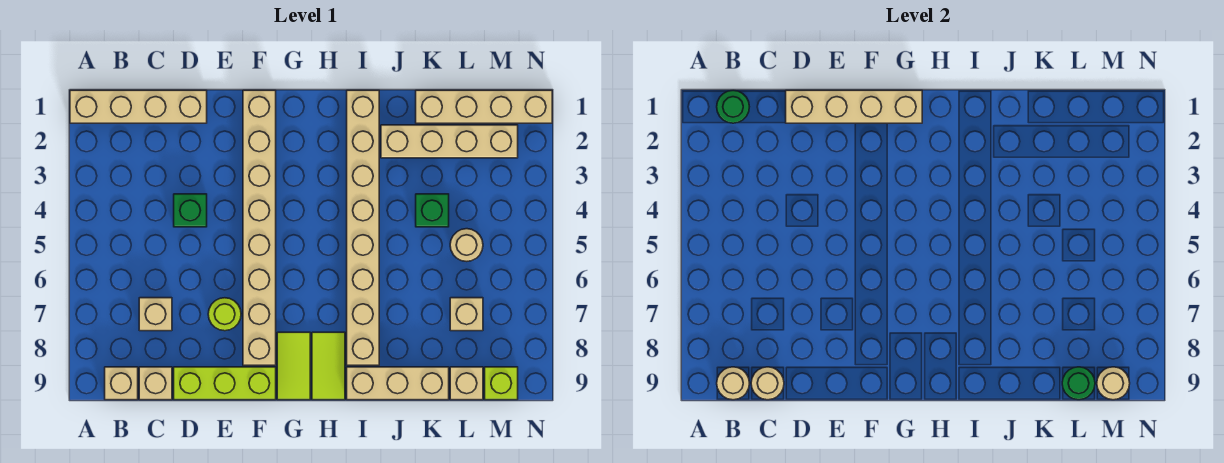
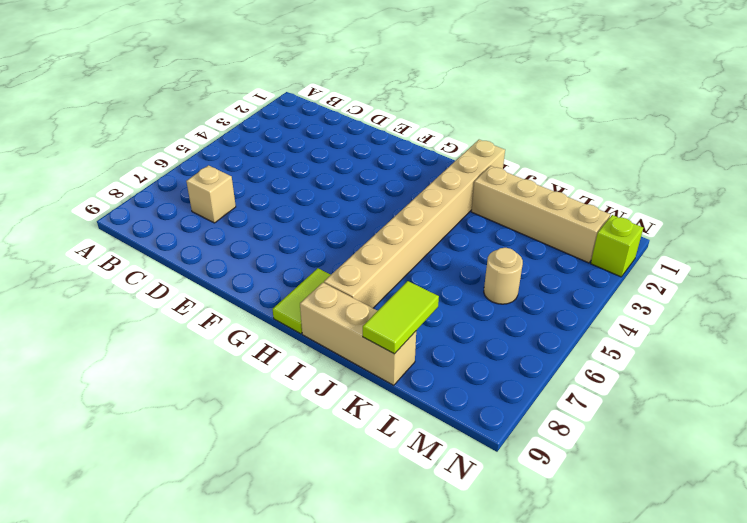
lime tile K8:K9 level 2 -> lime tile G8:G9 level 1
lime brick N2 level 1 -> lime brick M9 level 1
none -> tan brick A1:D1 level 1
none -> tan brick B9 level 1
none -> tan brick C9 level 1

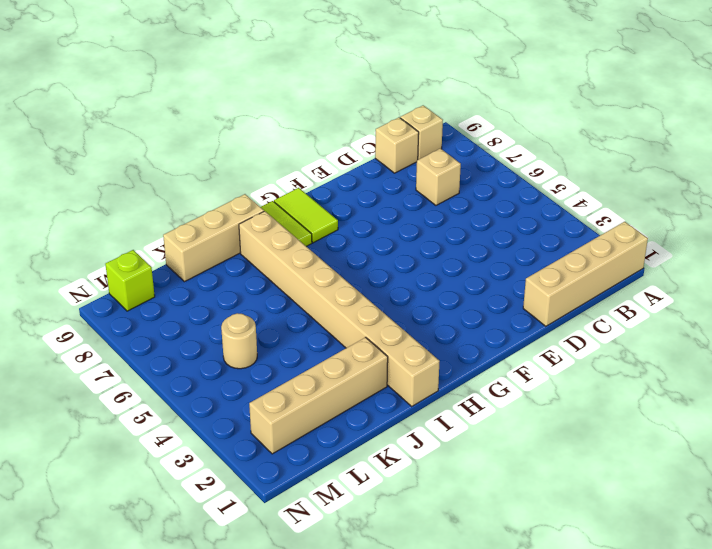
none -> green brick D4 level 1
none -> lime brick D9:F9 level 1
none -> lime round brick E7 level 1

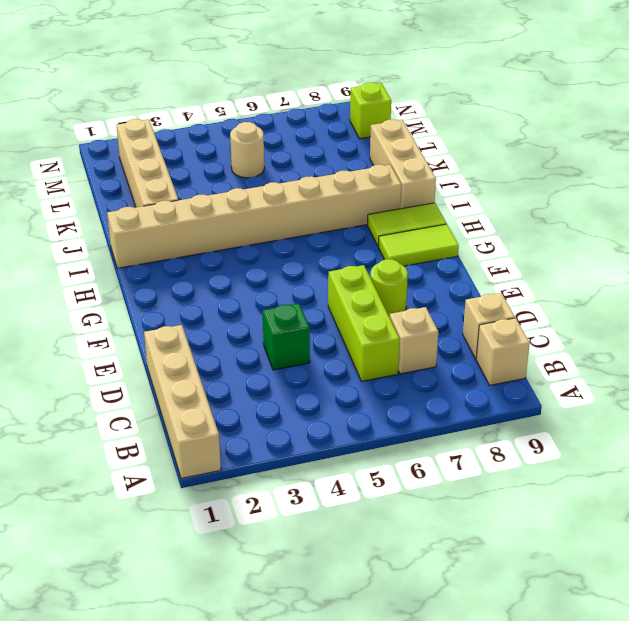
lime brick C6:E6 level 1 -> lime brick D9:F9 level 1
none -> tan brick F1:F8 level 1
none -> tan brick K1:N1 level 1
none -> green brick K4 level 1

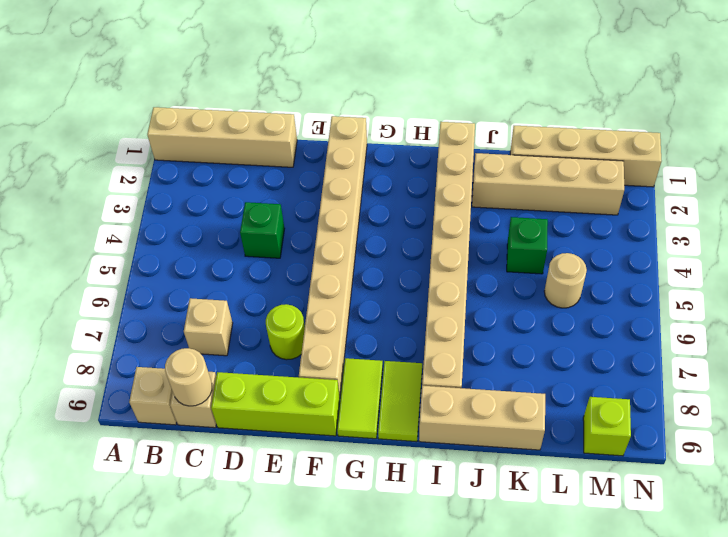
none -> tan brick L7 level 1
none -> tan brick L9 level 1
none -> green round brick B1 level 2

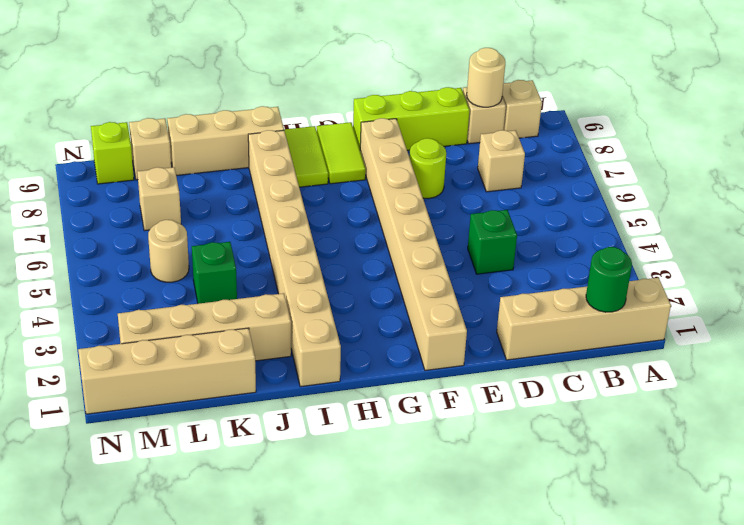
none -> tan round brick B9 level 2
none -> tan brick D1:G1 level 2
none -> green round brick L9 level 2

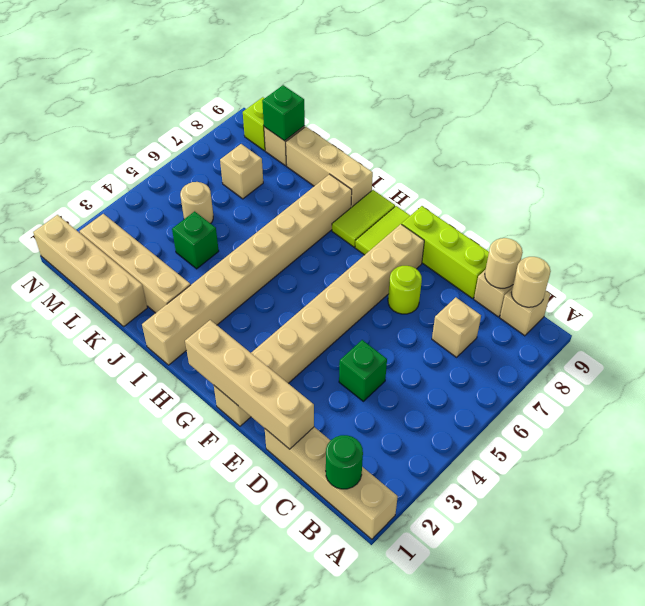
green brick L9 level 2 -> green round brick L9 level 2
none -> tan round brick M9 level 2

